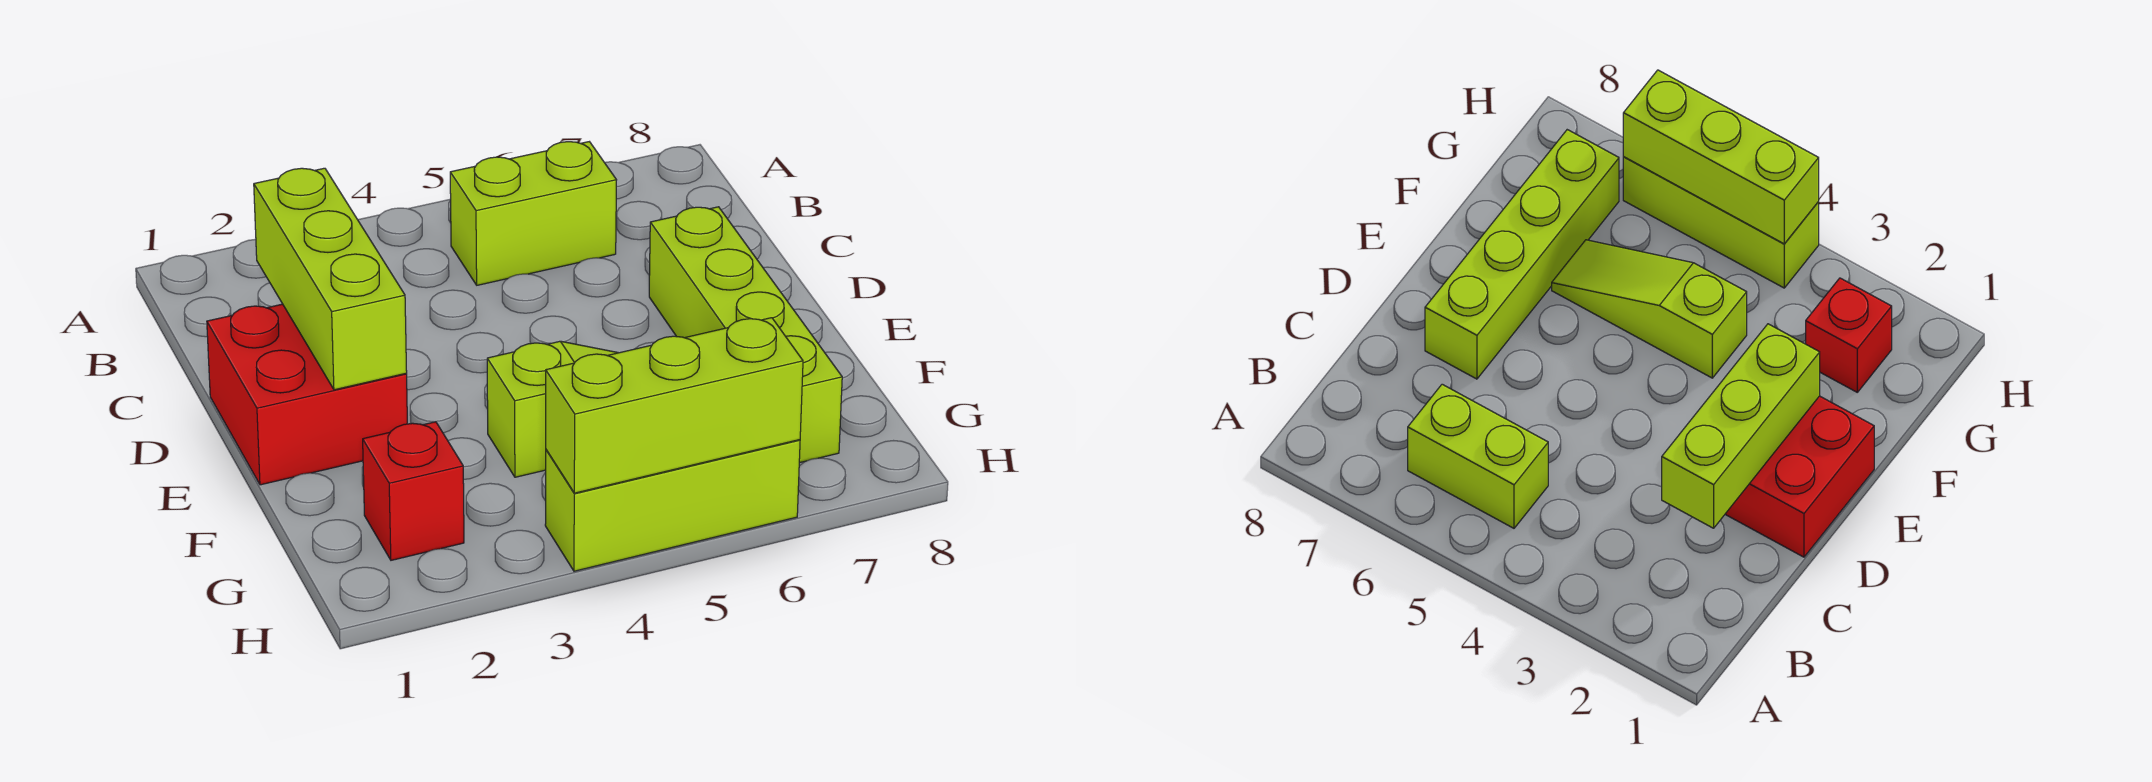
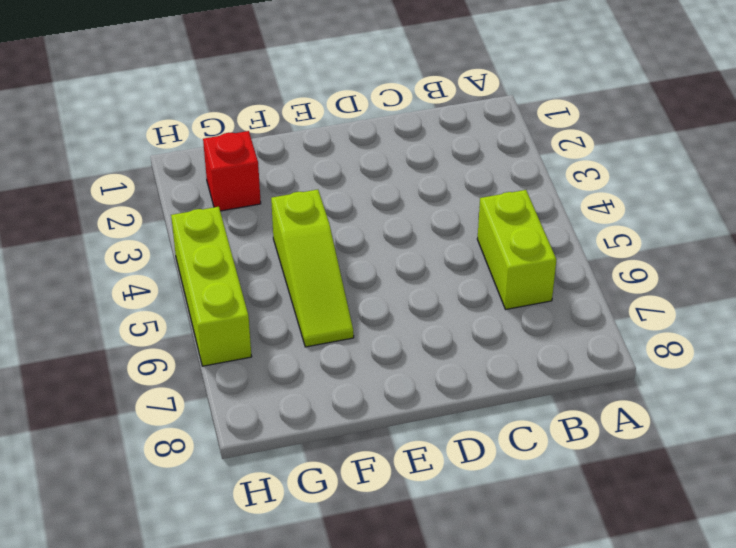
none -> red brick D1:E2 level 1
none -> lime brick D7:G7 level 1

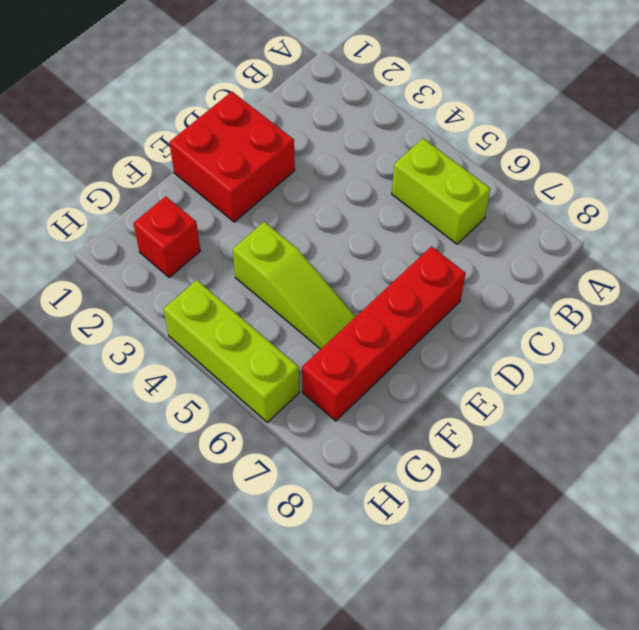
red brick D7:G7 level 1 -> lime brick D7:G7 level 1
none -> lime brick C2:E2 level 2
none -> lime brick H4:H6 level 2

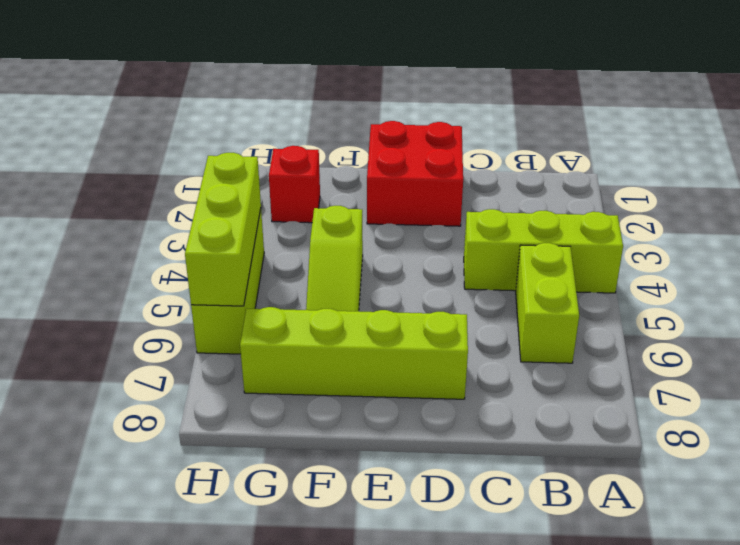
lime brick A4:C4 level 1 -> lime brick C2:E2 level 2

